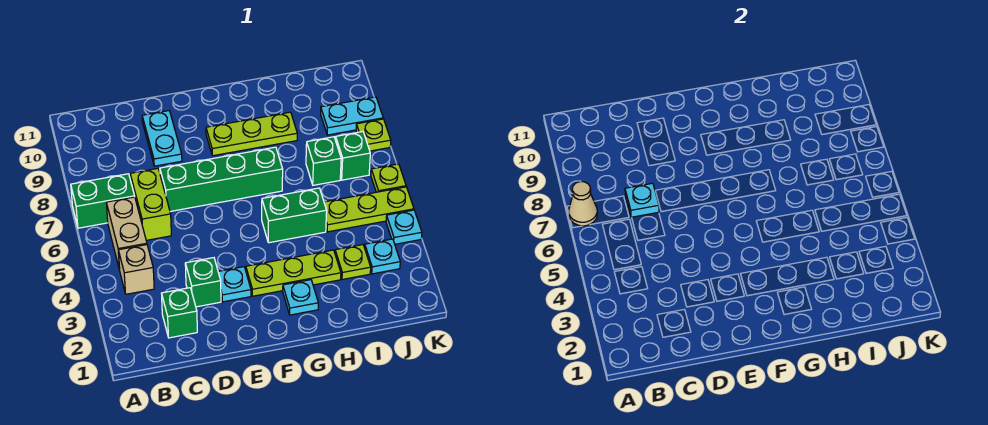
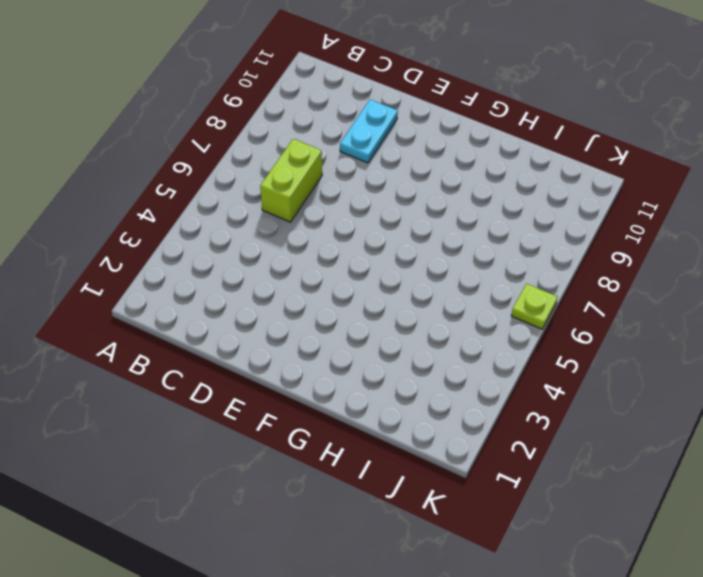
none -> green brick A7:B7 level 1
none -> tan brick B4 level 1
none -> tan brick B5:B6 level 1

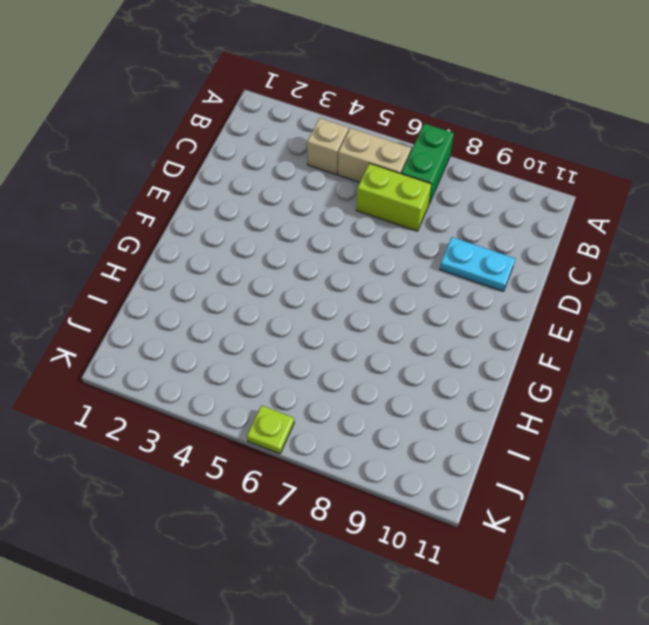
none -> green brick C2 level 1
none -> green brick D3 level 1
none -> green brick D7:G7 level 1

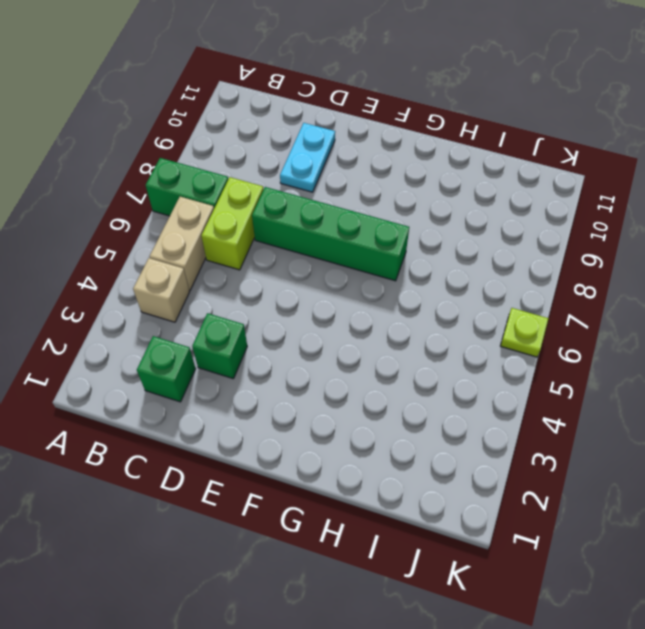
none -> cyan plate E3 level 1
none -> lime plate F3:H3 level 1
none -> lime plate F9:H9 level 1

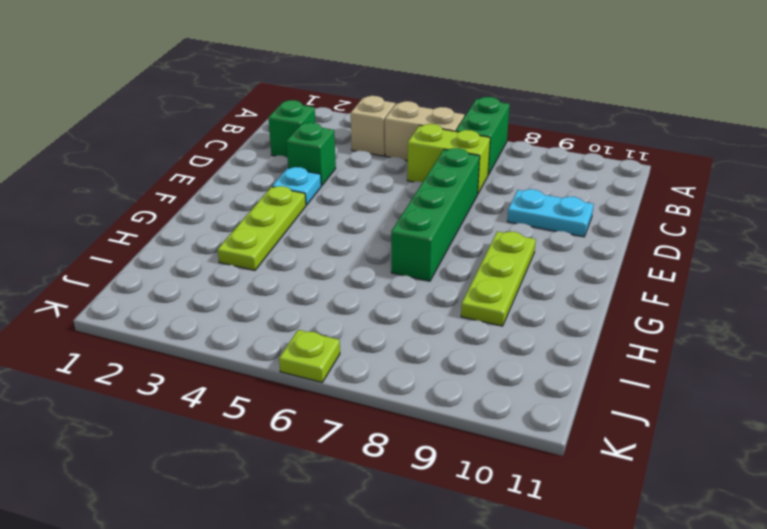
none -> cyan plate G2 level 1
none -> green brick G5:H5 level 1
none -> lime plate I3 level 1

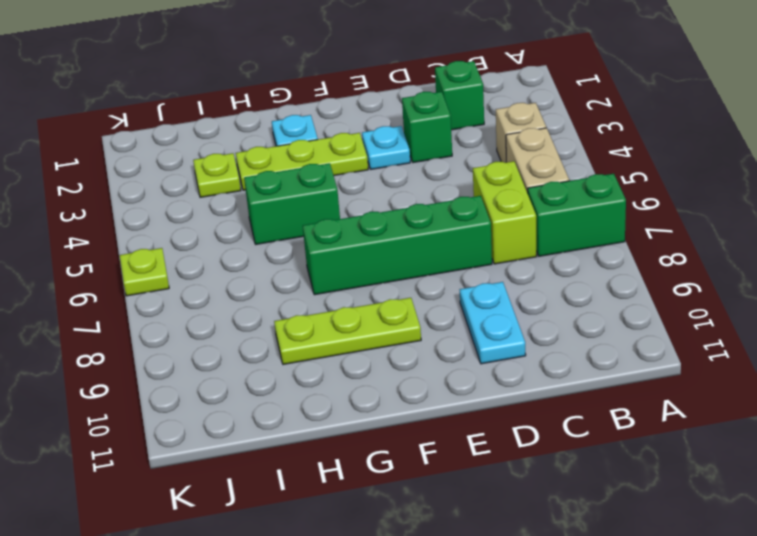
none -> lime plate I5:K5 level 1
none -> green brick I7 level 1
none -> cyan plate J3 level 1

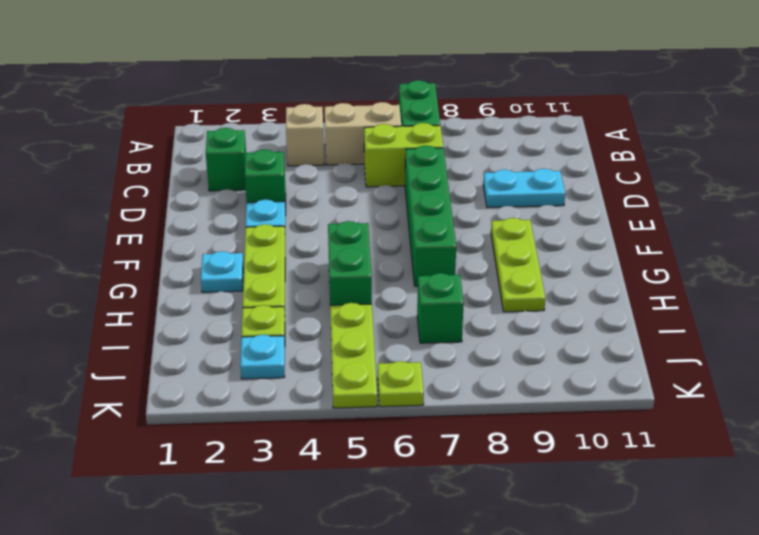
none -> green brick J7 level 1
none -> cyan plate J9:K9 level 1
none -> cyan plate K4 level 1

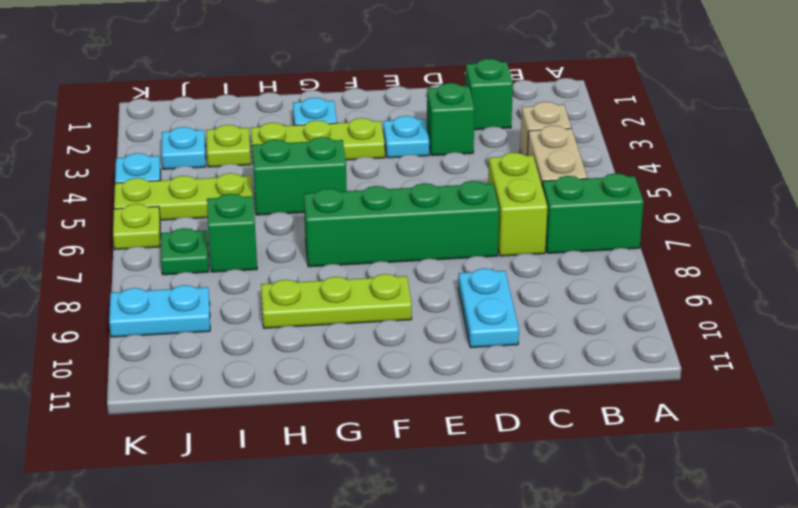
green plate J7 level 1 -> green brick J7 level 1
none -> lime plate K8 level 1
none -> tan cone A7 level 2
none -> cyan plate C7 level 2

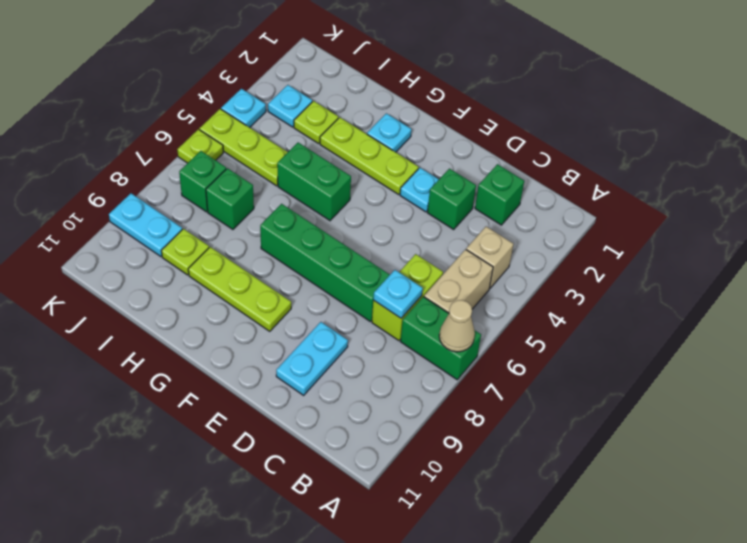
lime plate I9 level 1 -> lime plate K8 level 1

